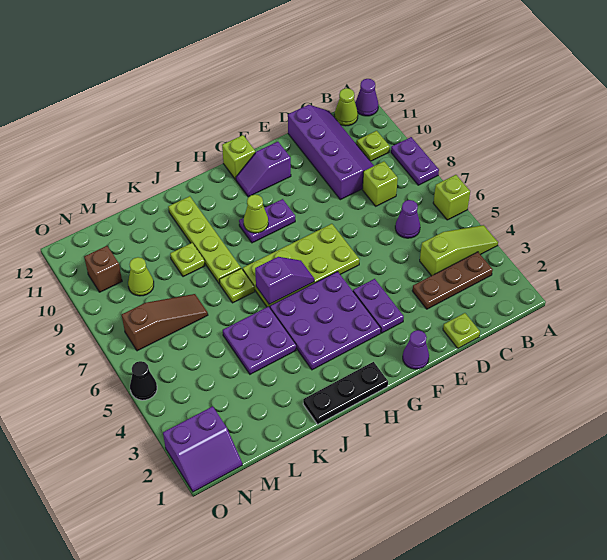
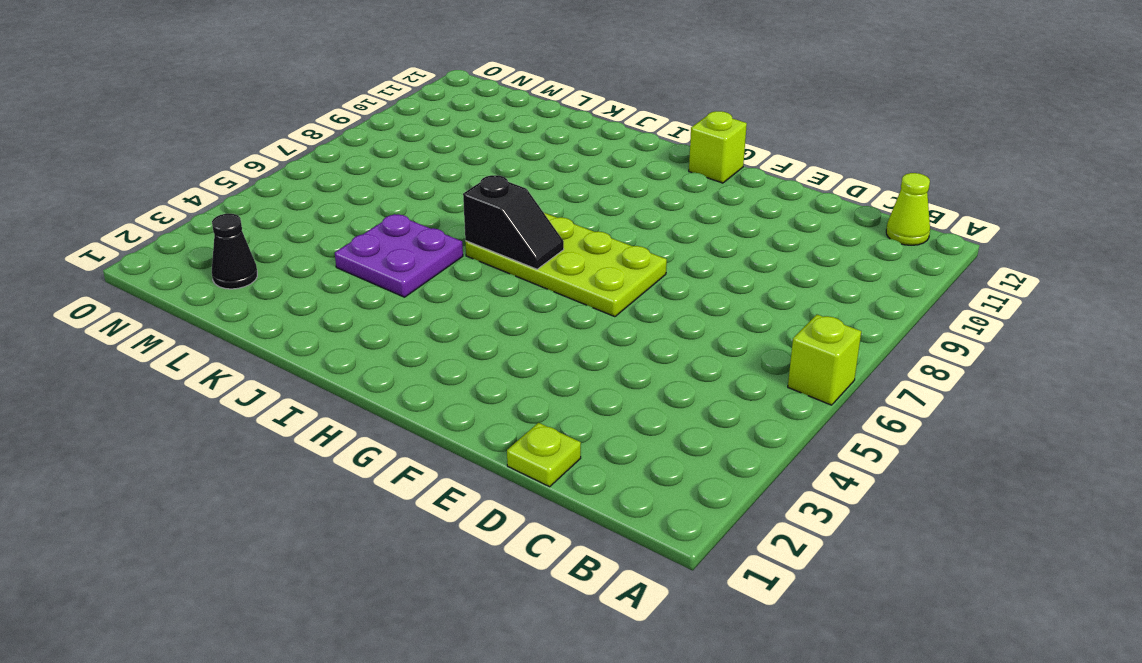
black slope H6:I6 level 2 top I -> purple slope H6:I6 level 2 top I
black cone M2 level 1 -> black cone O5 level 1
none -> lime slope A4:C4 level 1 top C
none -> purple plate A8:A9 level 1
none -> purple cone A12 level 1
none -> brown plate B3:D3 level 1

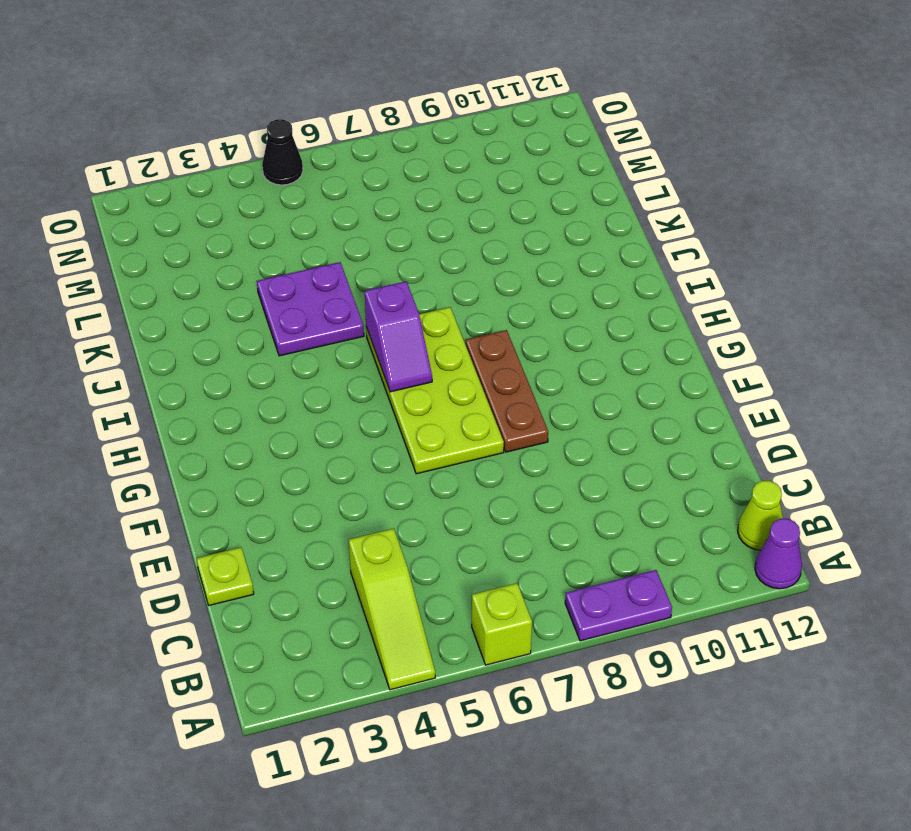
brown plate F8:H8 level 1 -> brown plate B3:D3 level 1
none -> lime plate B10 level 1
none -> purple cone C6 level 1
none -> lime brick C8 level 1
none -> purple slope C9:D12 level 1 top D

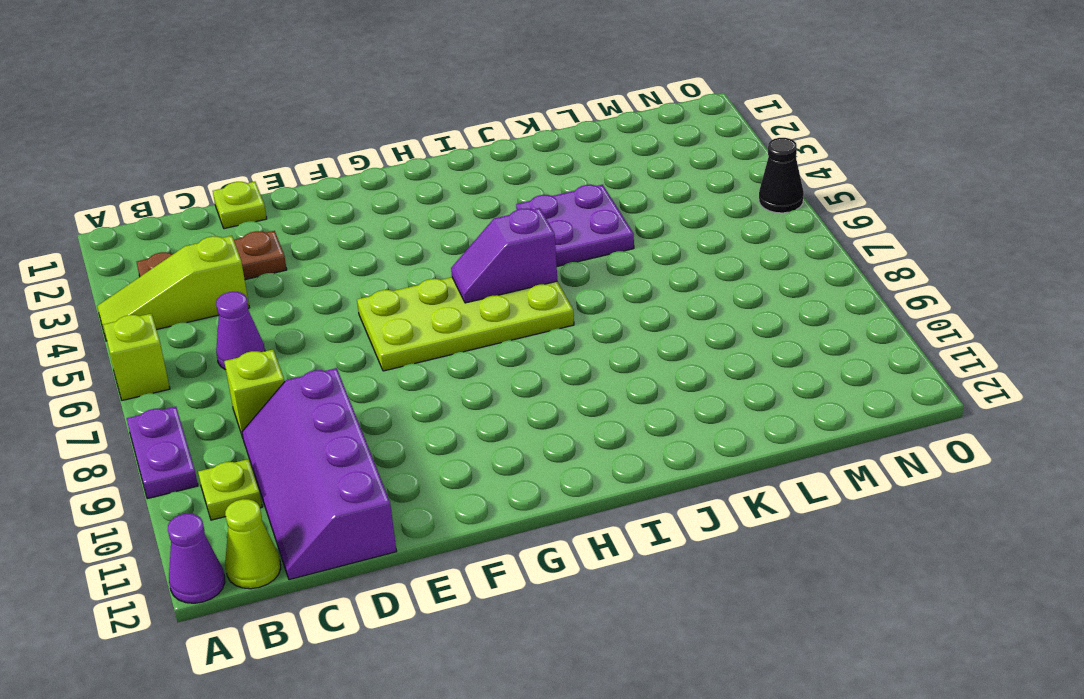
none -> purple cone F1 level 1
none -> purple plate F3:F4 level 1
none -> purple slope F11:G11 level 1 top F
none -> purple plate G3:I5 level 1

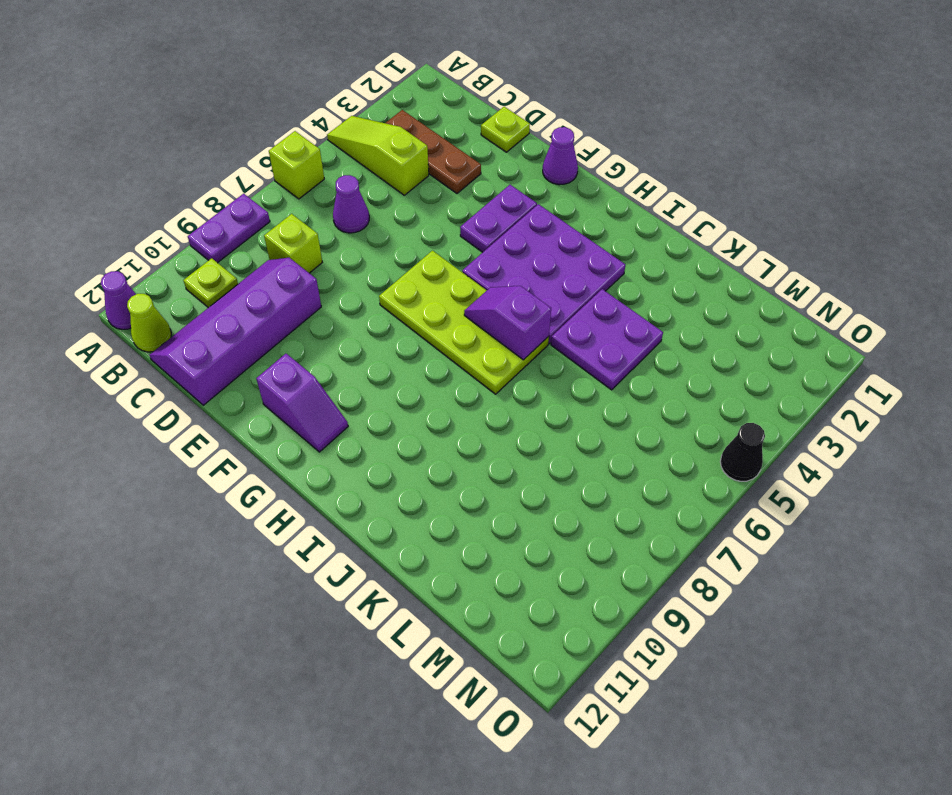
none -> purple plate G9:H9 level 1
none -> lime brick G12 level 1
none -> black plate H1:J1 level 1
none -> lime plate J7 level 1

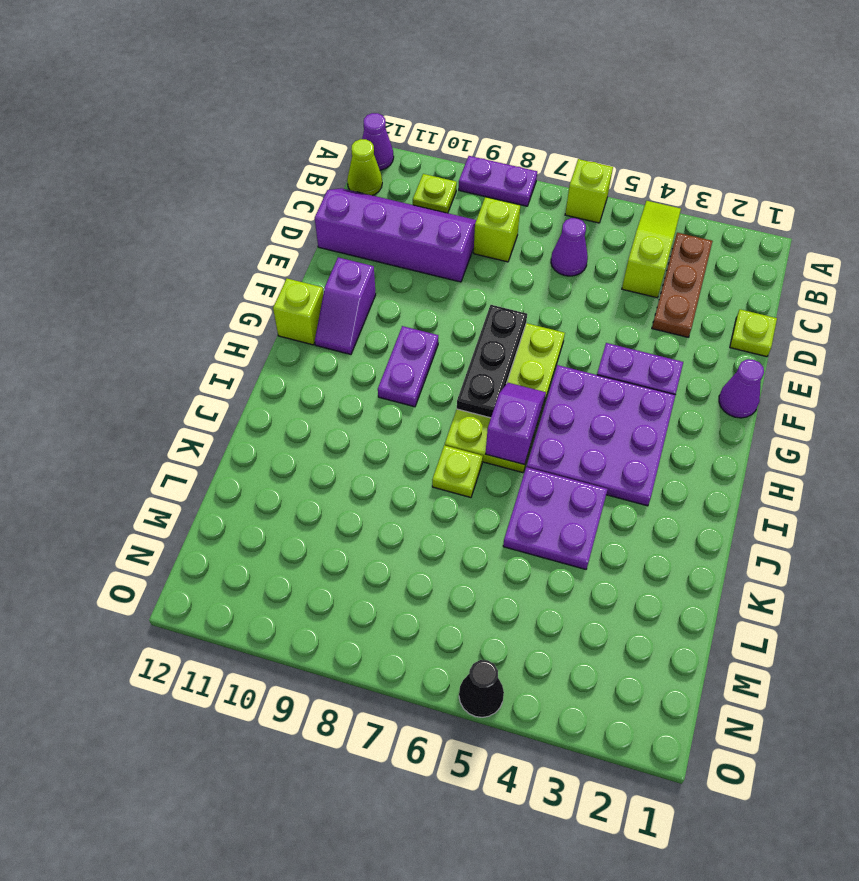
black plate F7:H7 level 2 -> black plate H1:J1 level 1
none -> lime plate J8:J11 level 1
none -> lime plate K9 level 1
none -> brown slope L7:N7 level 1 top N
none -> lime cone M9 level 1

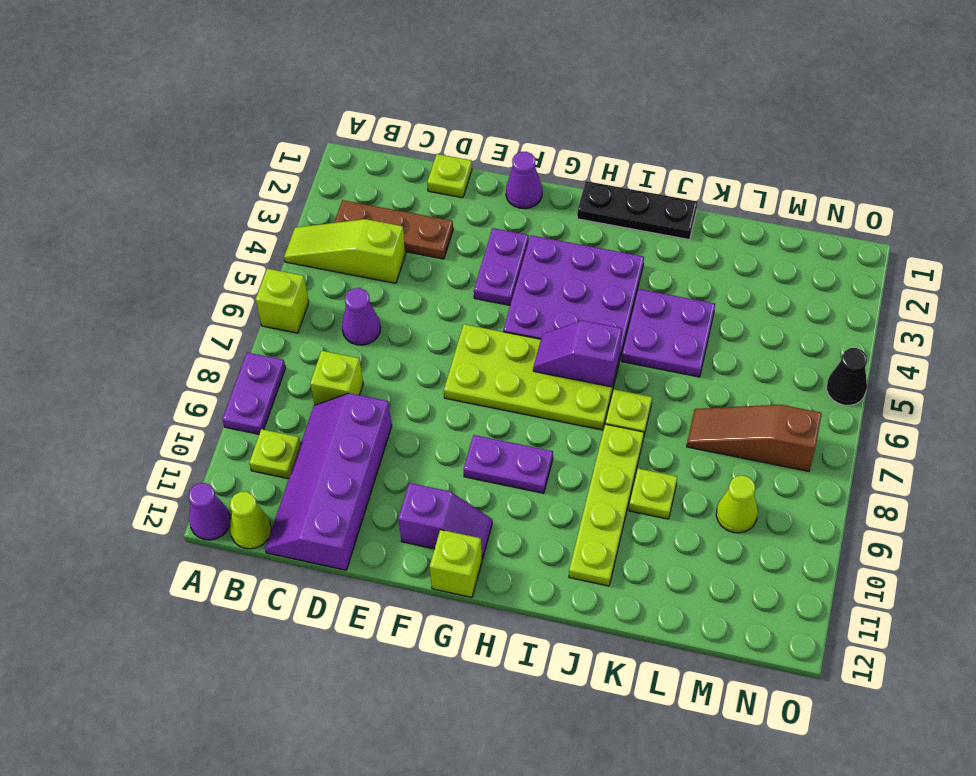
none -> purple slope N1:O2 level 1 top 2
none -> brown brick N10 level 1
none -> lime cone H9 level 2

